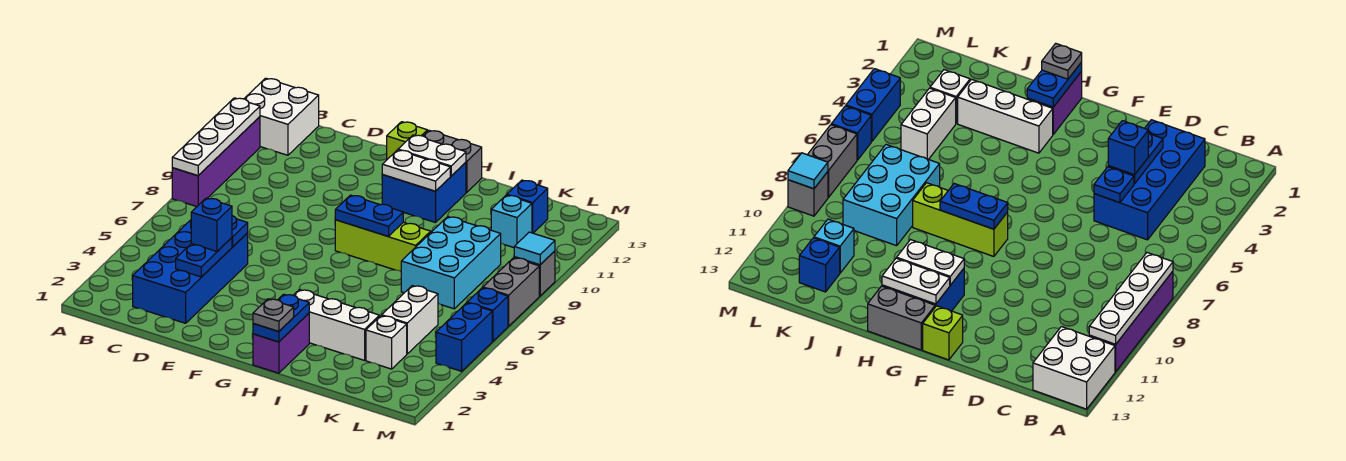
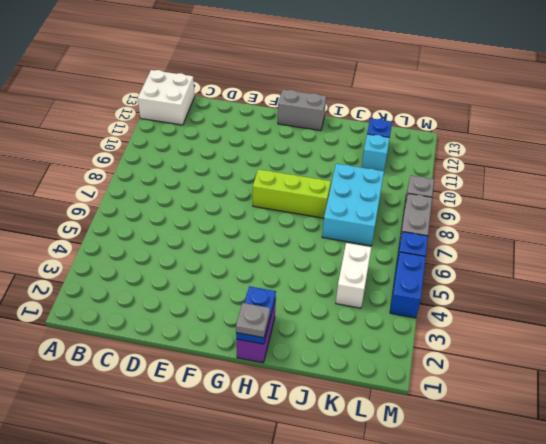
none -> purple brick A8:A11 level 1
none -> blue brick C2:D5 level 1
none -> lime brick F13 level 1

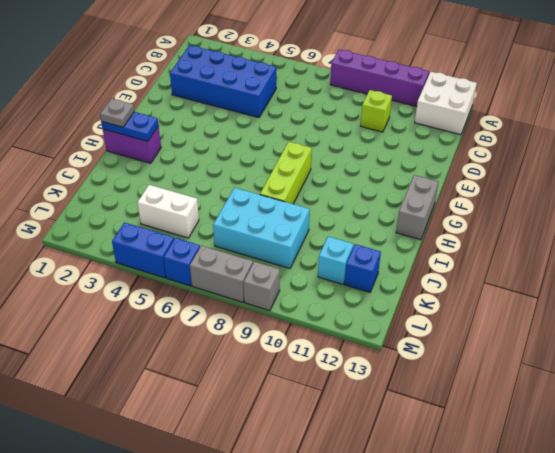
lime brick C10 level 1 -> lime brick F13 level 1
none -> blue brick G11:H12 level 1
none -> white brick H3:J3 level 1
none -> white brick K3 level 1

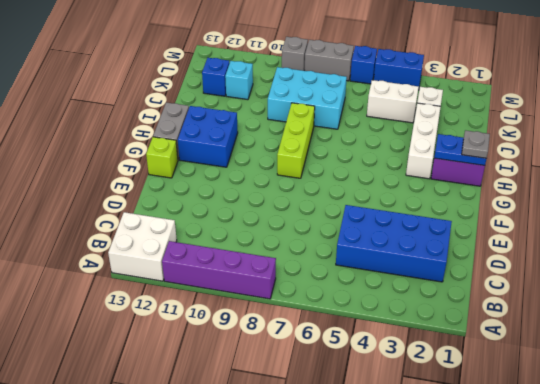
none -> white plate A8:A11 level 2
none -> blue plate D3:D4 level 2
none -> blue plate D5 level 2

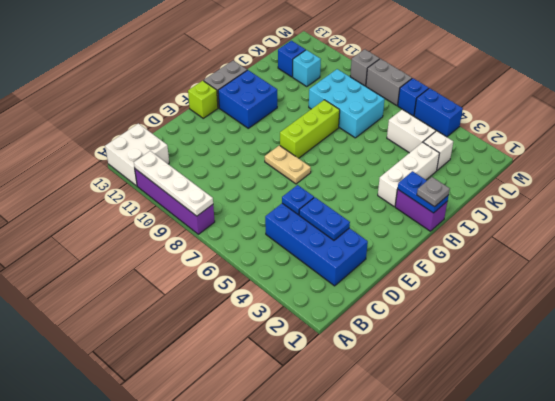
tan plate F7:F8 level 1 -> none
none -> blue plate G8:H8 level 2
none -> white plate G11:H11 level 2
none -> white plate G12:H12 level 2

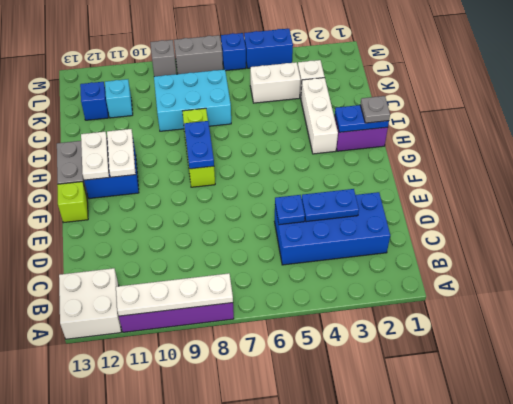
none -> cyan tile M9 level 2
none -> blue brick D4 level 3

